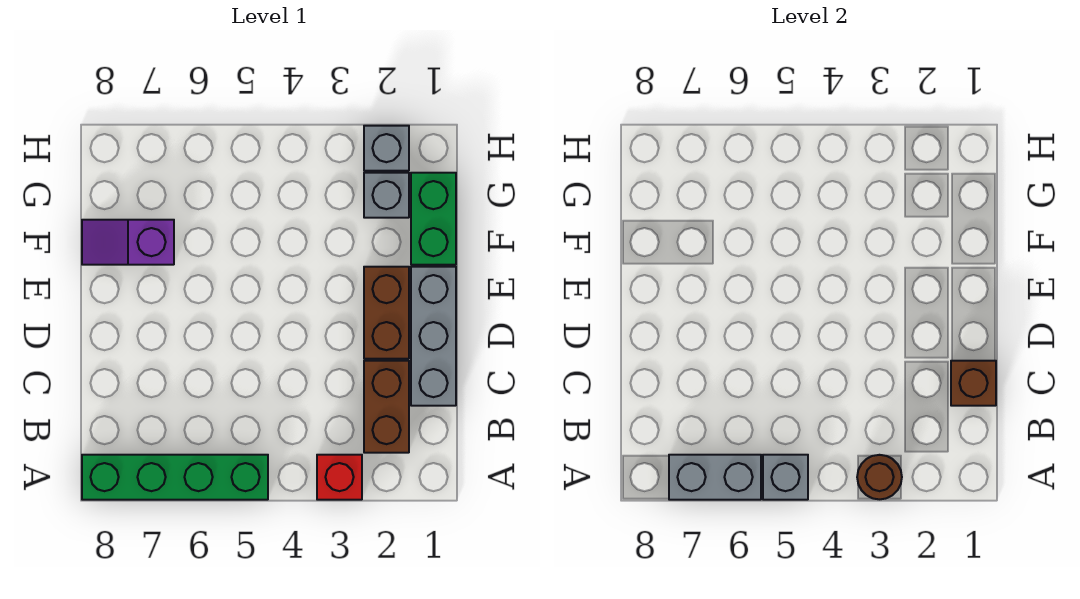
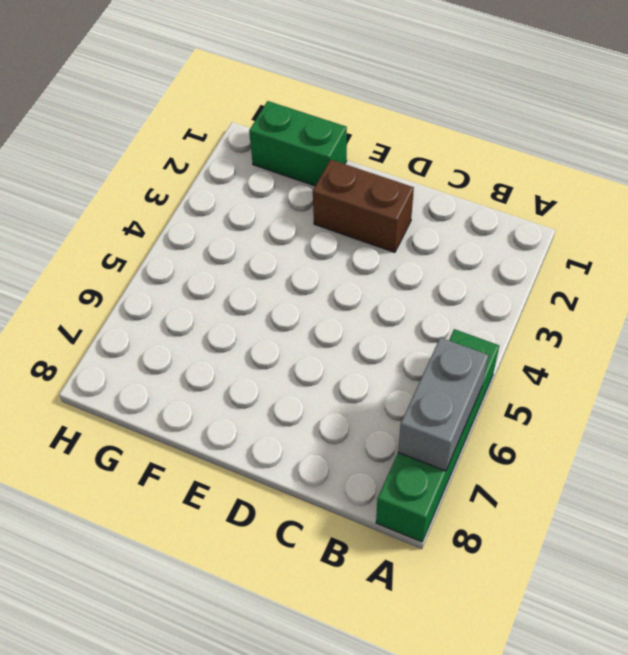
none -> red brick A3 level 1
none -> brown brick B2:C2 level 1
none -> grey brick C1:E1 level 1

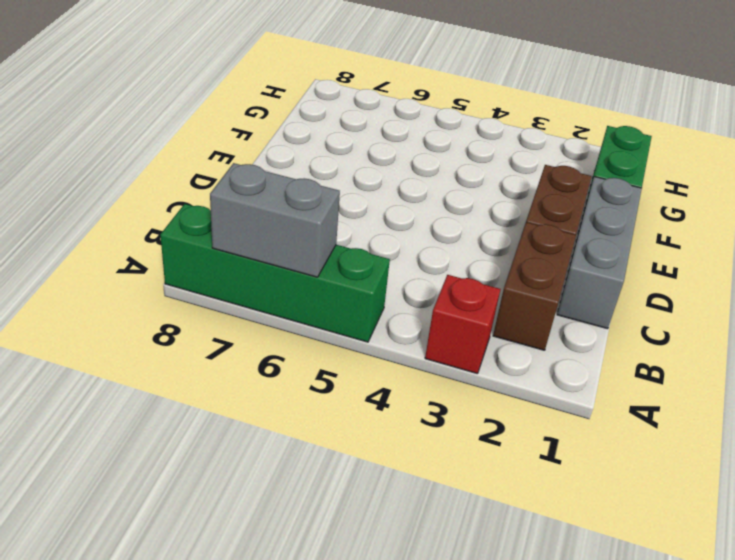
none -> purple slope F7:F8 level 1 top 7
none -> grey brick G2 level 1
none -> grey brick H2 level 1

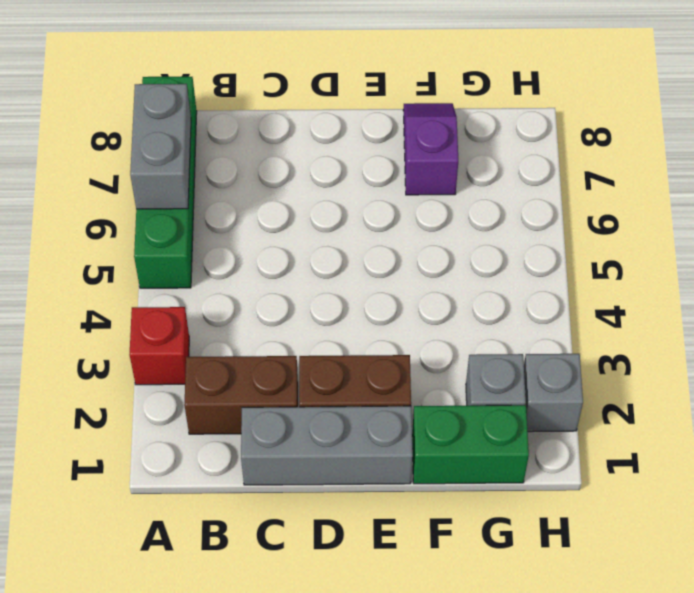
none -> brown round brick A3 level 2
none -> grey brick A5 level 2
none -> brown brick C1 level 2

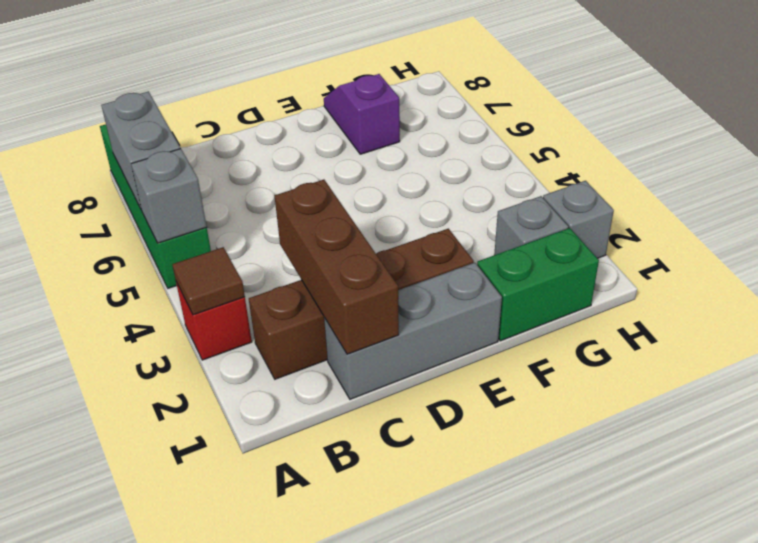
brown tile A3 level 2 -> brown round brick A3 level 2
brown brick C1:C3 level 2 -> brown brick C1 level 2

